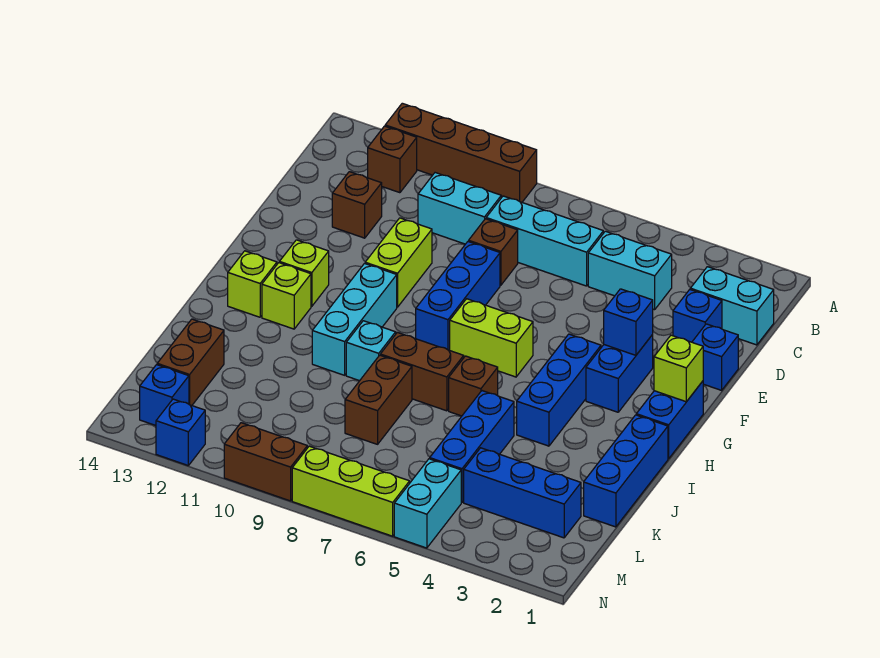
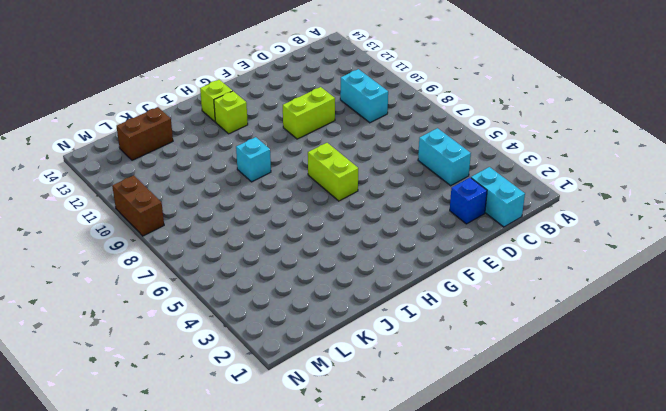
none -> brown brick A9:A12 level 1
none -> brown brick B12 level 1
none -> cyan brick C6:C8 level 1
none -> brown brick D8 level 1

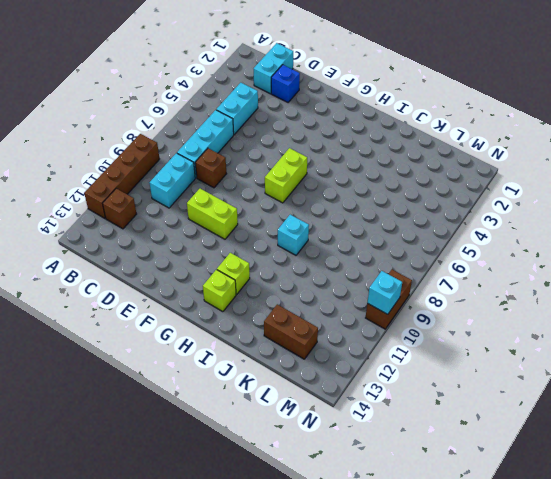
cyan brick N10 level 2 -> none
none -> brown brick D12 level 1
none -> blue brick E1 level 1
none -> blue brick E8:G8 level 1
none -> blue brick F3:G3 level 1

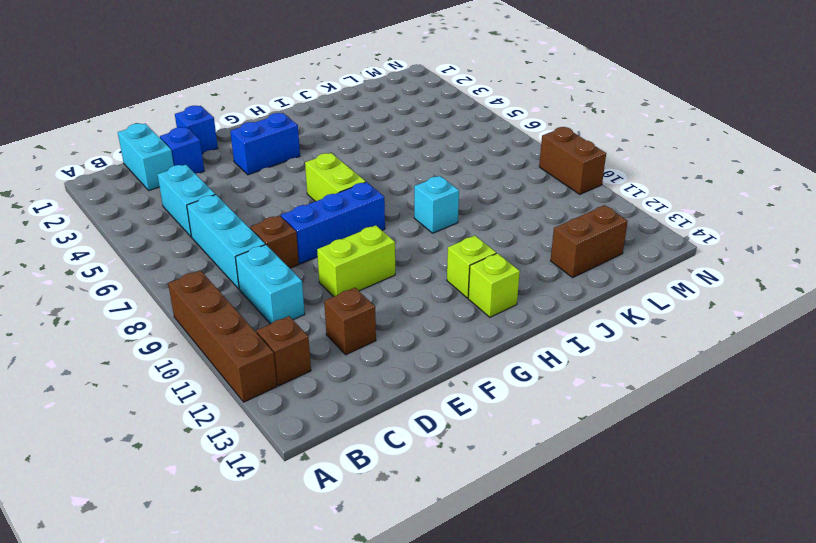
none -> blue brick G1:H1 level 1
none -> blue brick G4:I4 level 1
none -> cyan brick G10:I10 level 1
none -> lime brick G12 level 1

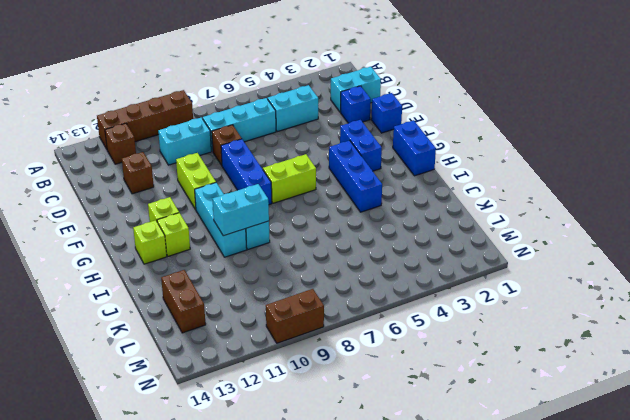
cyan brick I9:I10 level 2 -> cyan brick M5:N5 level 1
none -> blue brick I1:K1 level 1
none -> brown brick I6 level 1
none -> brown brick I7:I8 level 1
none -> blue brick J5:L5 level 1

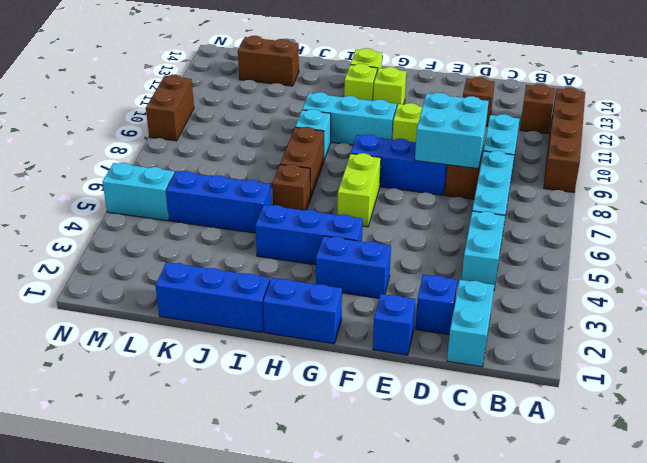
cyan brick D8:E9 level 2 -> none
none -> brown brick J8:K8 level 1
none -> blue brick L2:L4 level 1
none -> blue brick M13 level 1
none -> lime brick N6:N8 level 1

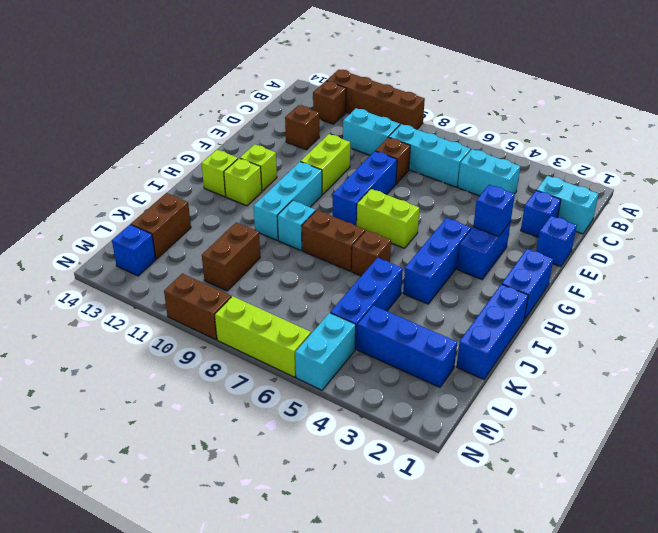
brown brick K10:L10 level 1 -> brown brick J8:K8 level 1
none -> blue brick N12 level 1
none -> lime brick G1 level 2

